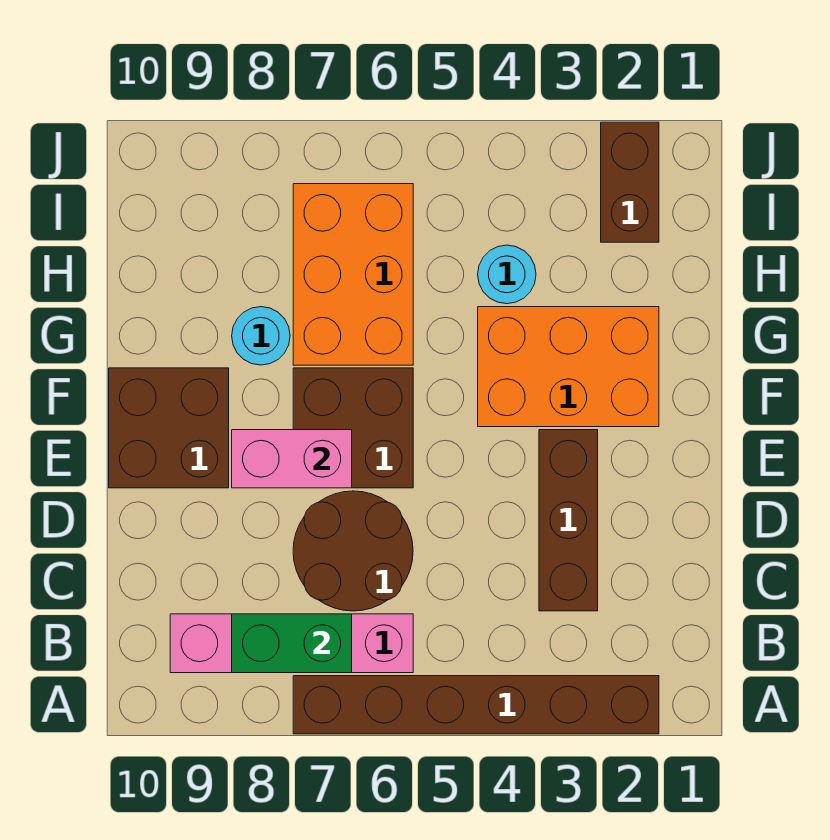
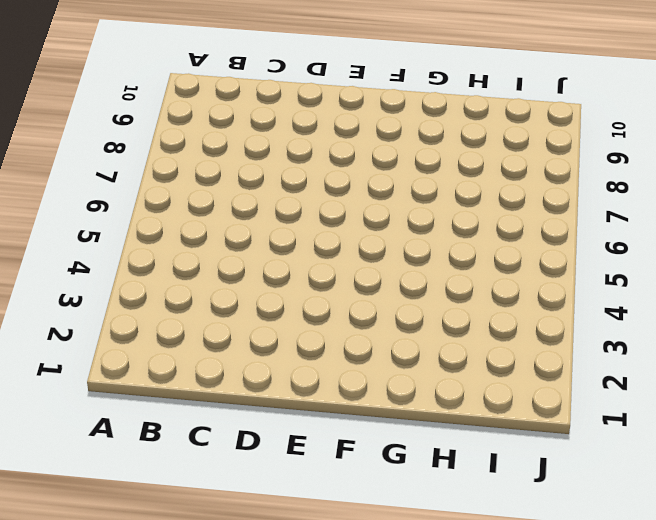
none -> brown brick A2:A7 level 1
none -> pink brick B6:B9 level 1
none -> brown brick C3:E3 level 1

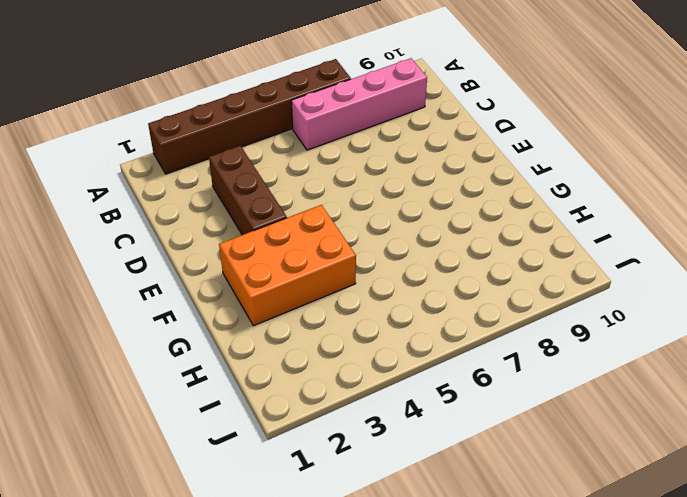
none -> brown round brick C6:D7 level 1
none -> brown brick E6:F7 level 1
none -> brown brick E9:F10 level 1

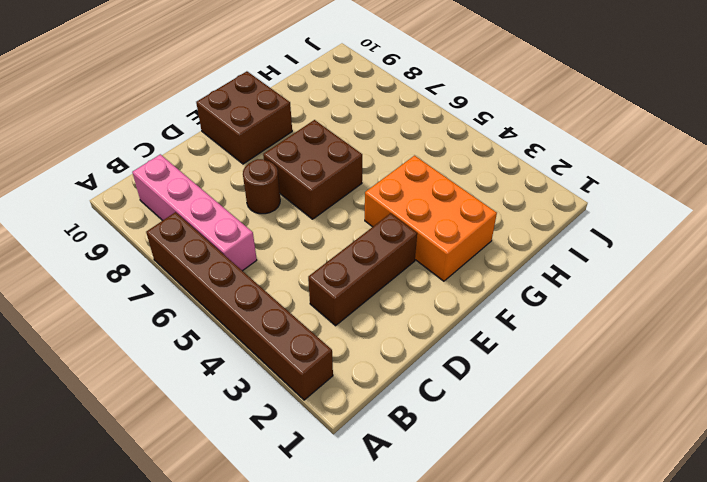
brown round brick D7 level 1 -> brown round brick C6:D7 level 1
none -> orange brick G6:I7 level 1
none -> cyan round brick G8 level 1
none -> cyan round brick H4 level 1

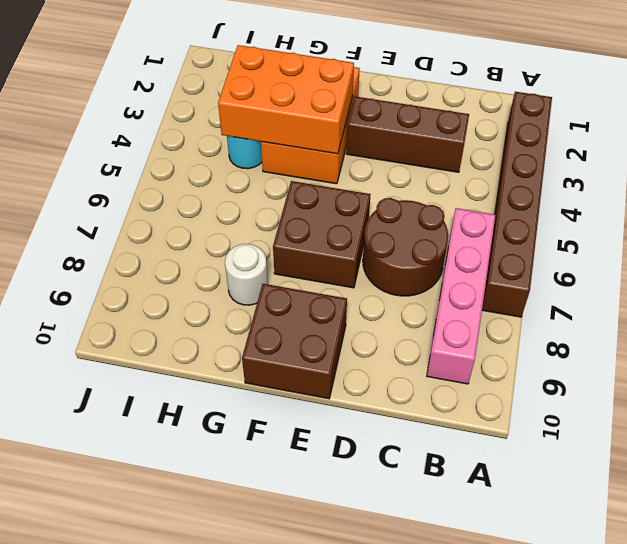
orange brick F3:H4 level 2 -> orange brick G6:I7 level 1
white round brick G8 level 1 -> cyan round brick G8 level 1
none -> brown brick I2:J2 level 1
none -> green brick B7:B8 level 2
none -> pink brick E7:E8 level 2

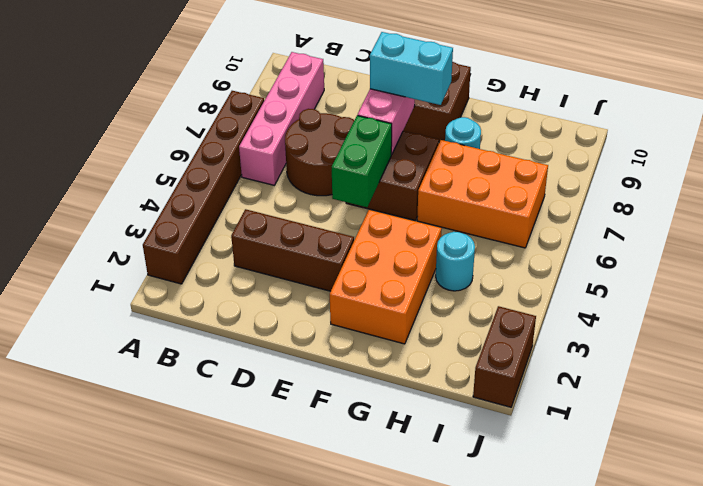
green brick E5:E6 level 2 -> green brick B7:B8 level 2
cyan brick E8:F8 level 3 -> none
brown brick J1:J2 level 1 -> brown brick I2:J2 level 1

